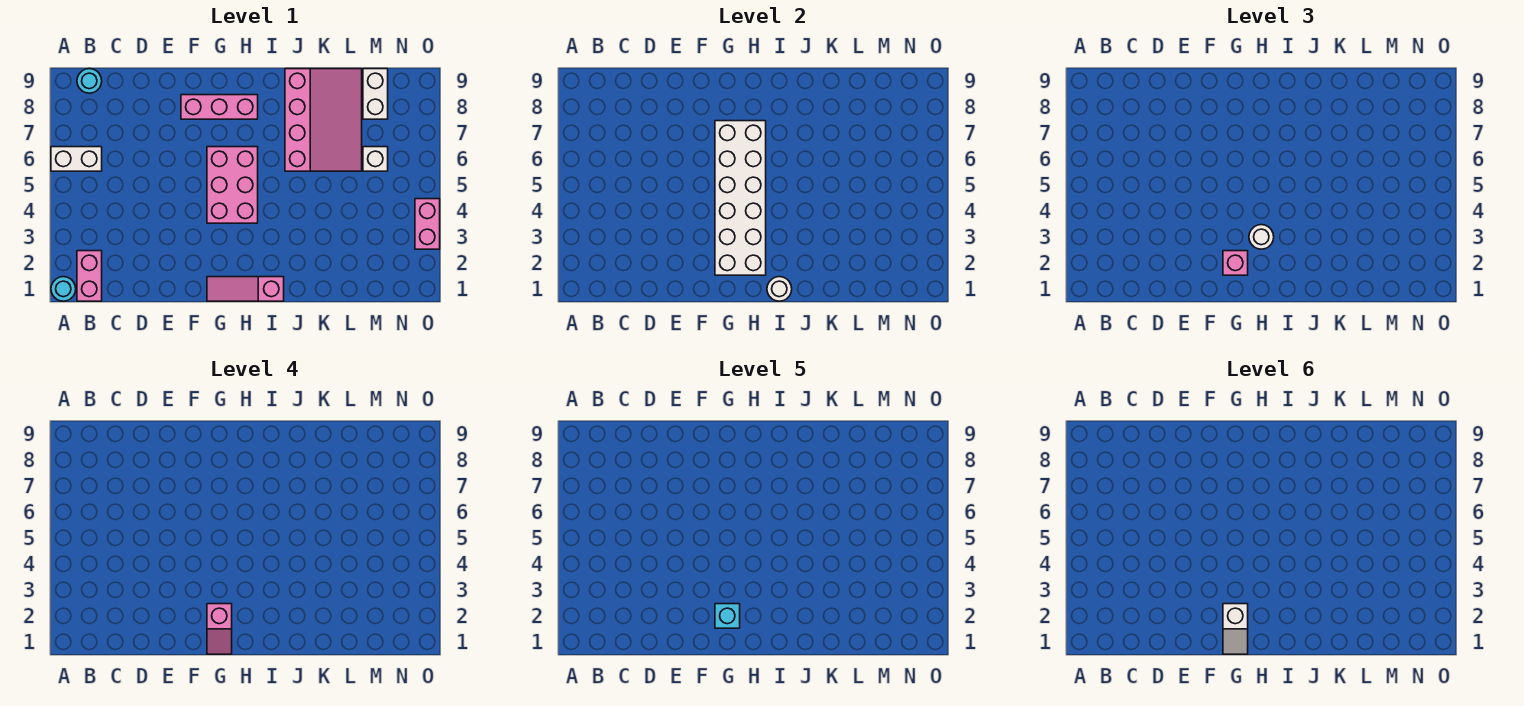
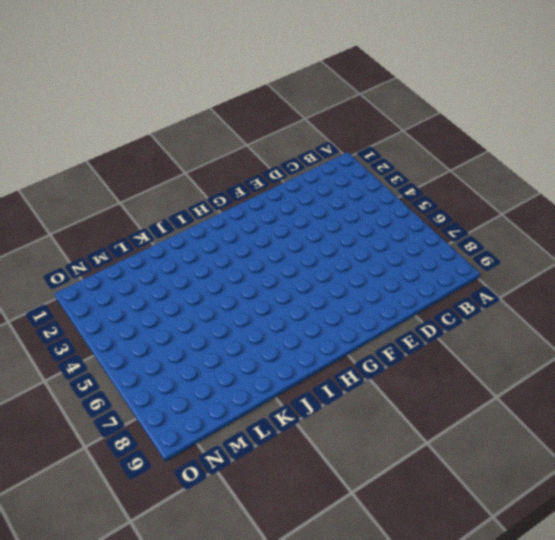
none -> cyan round brick A1 level 1
none -> white brick A6:B6 level 1
none -> pink brick B1:B2 level 1

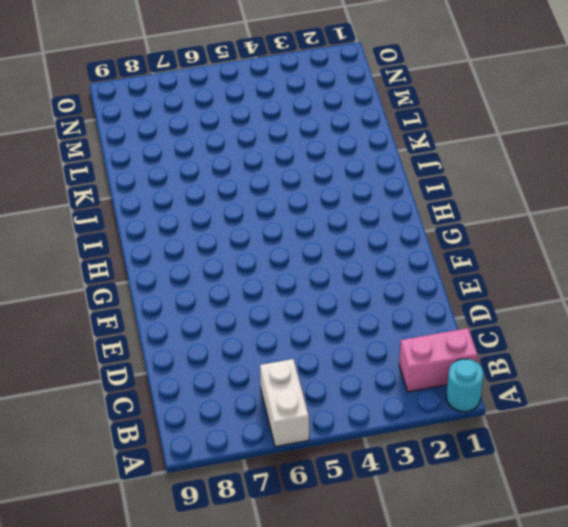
none -> cyan round brick B9 level 1
none -> pink brick F8:H8 level 1
none -> pink slope G1:I1 level 1 top I

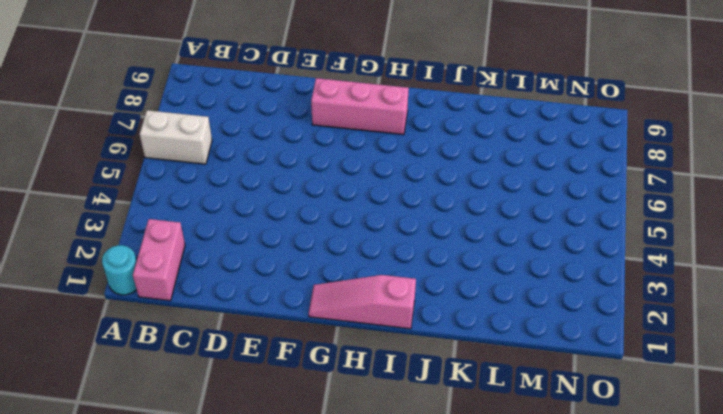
none -> cyan round brick B9 level 1
none -> pink brick G4:H6 level 1
none -> pink slope J6:L9 level 1 top J

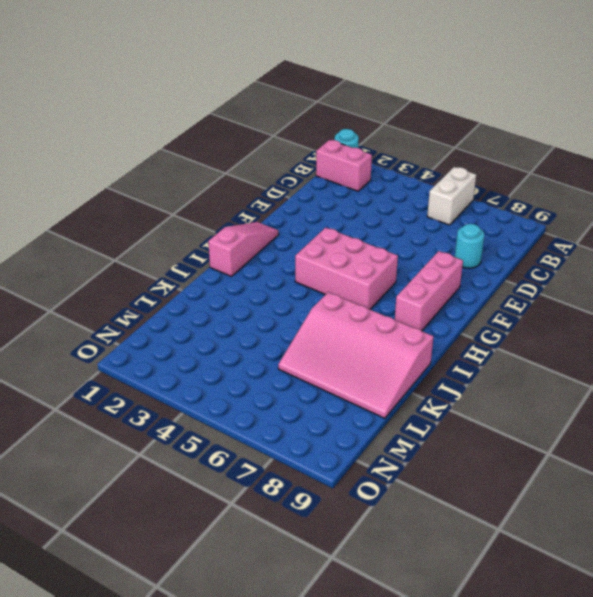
cyan round brick D8 level 1 -> cyan round brick B9 level 1
none -> white brick M6 level 1
none -> white brick M8:M9 level 1
none -> pink brick O3:O4 level 1

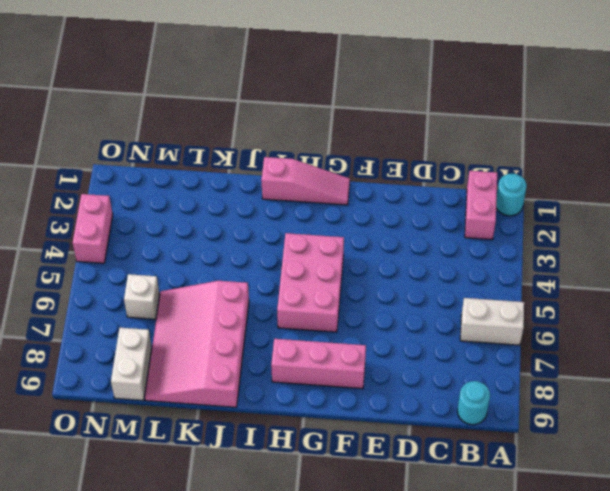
none -> white brick G2:H7 level 2
none -> white round brick I1 level 2
none -> pink brick G2 level 3

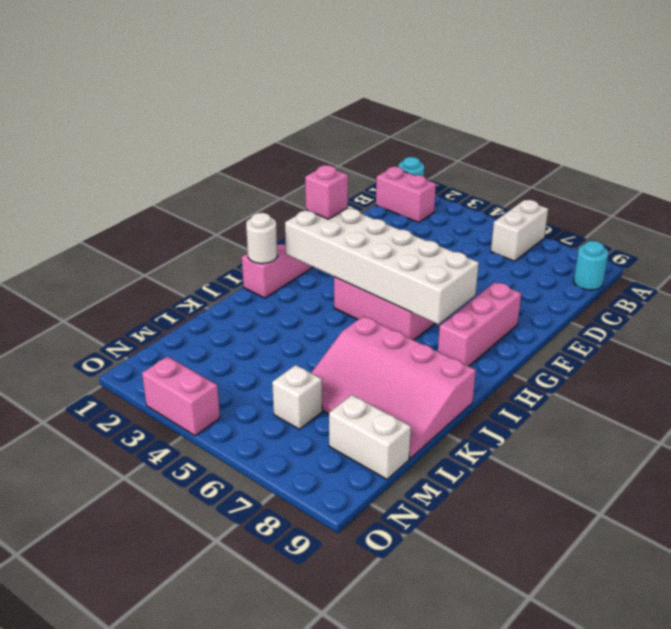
none -> white round brick H3 level 3
none -> pink slope G1:G2 level 4 top 2
none -> cyan brick G2 level 5

